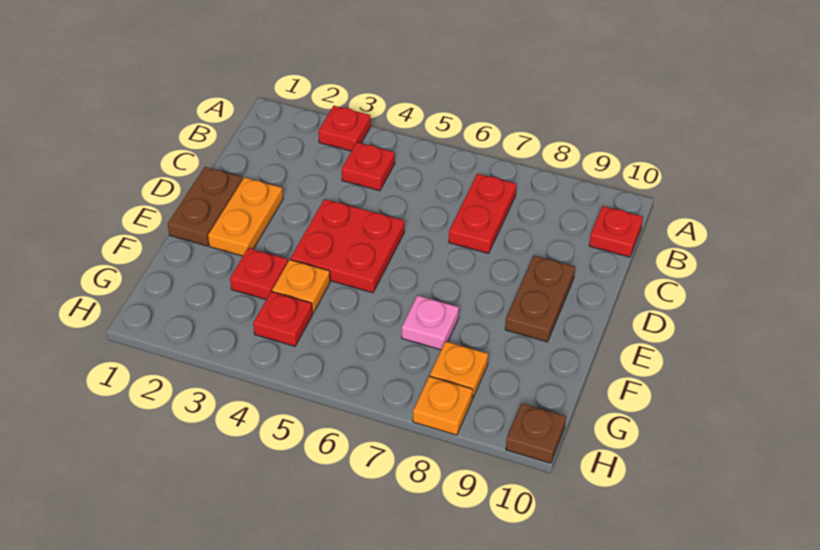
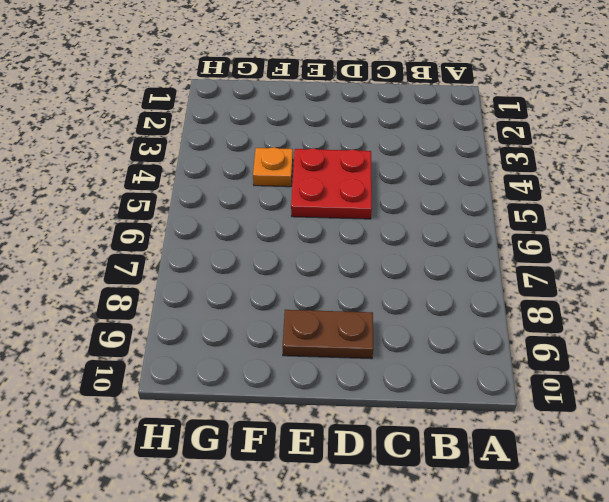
none -> red plate A3 level 1
none -> red plate B4 level 1
none -> red plate B7:C7 level 1

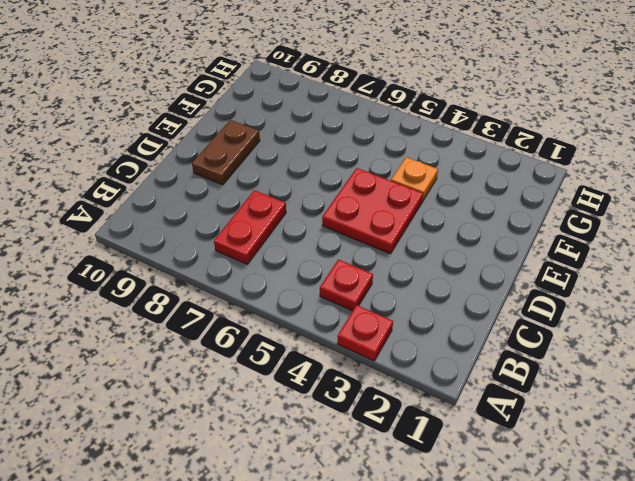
none -> red plate B10 level 1
none -> brown plate D1:E1 level 1
none -> orange plate D2:E2 level 1

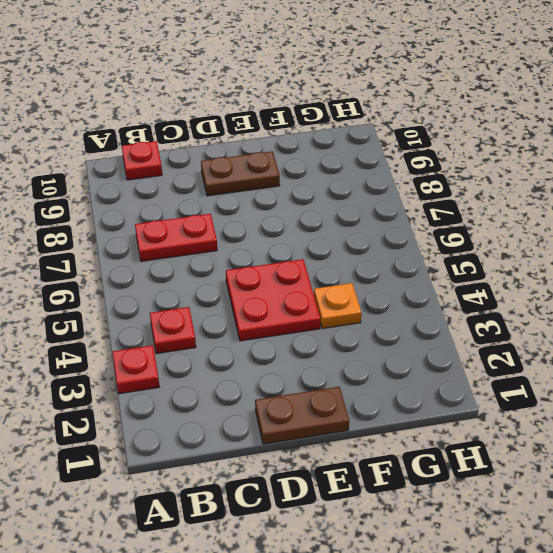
none -> orange plate D2:E2 level 1
none -> red plate F3 level 1
none -> pink plate F7 level 1

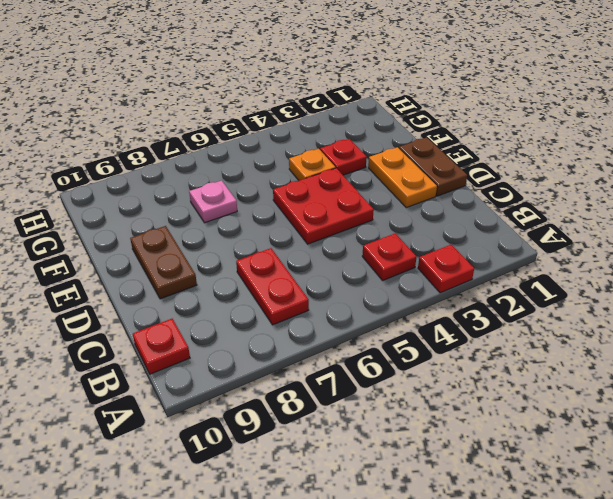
none -> red plate G4 level 1
none -> orange plate G8 level 1
none -> orange plate H8 level 1

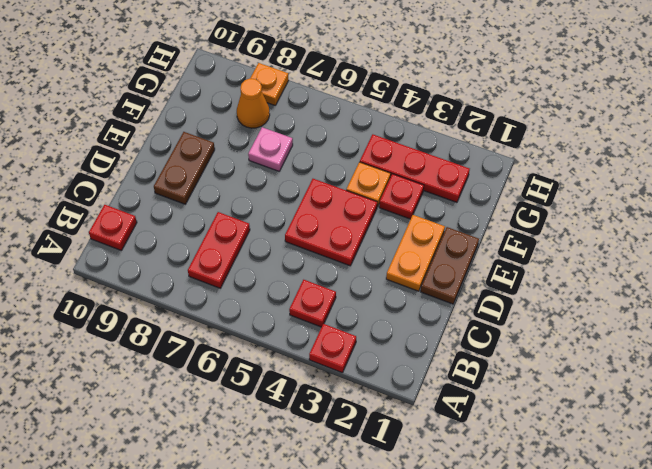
red plate G2:G4 level 1 -> red plate G4 level 1
orange cone G8 level 1 -> orange plate G8 level 1
none -> brown plate H10 level 1

